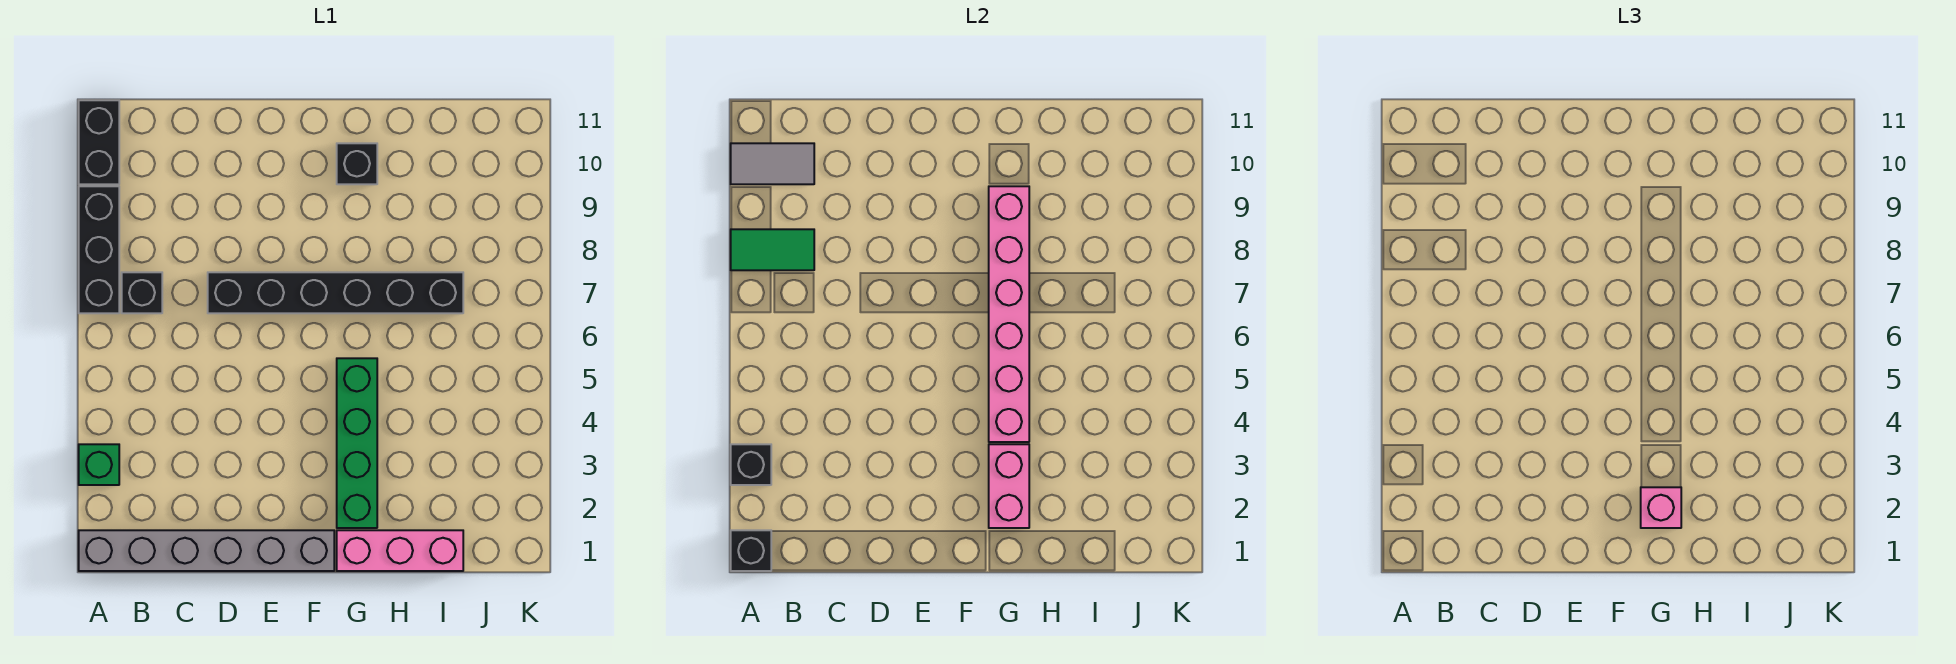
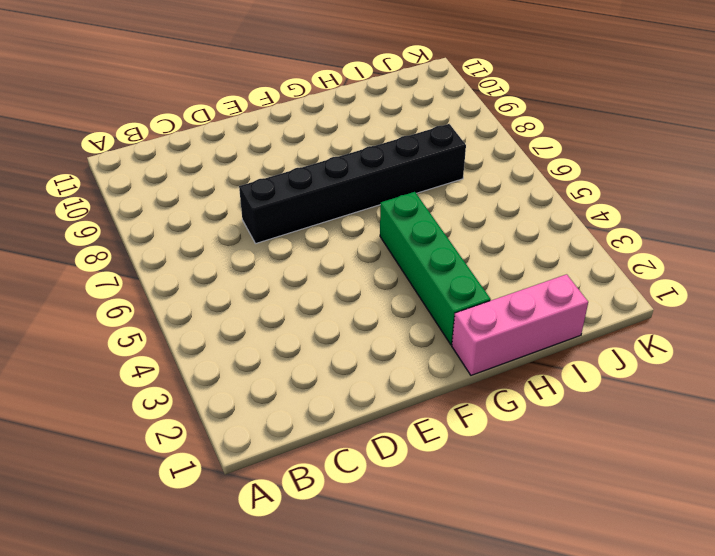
none -> grey brick A1:F1 level 1
none -> green brick A3 level 1
none -> black brick A7:A9 level 1

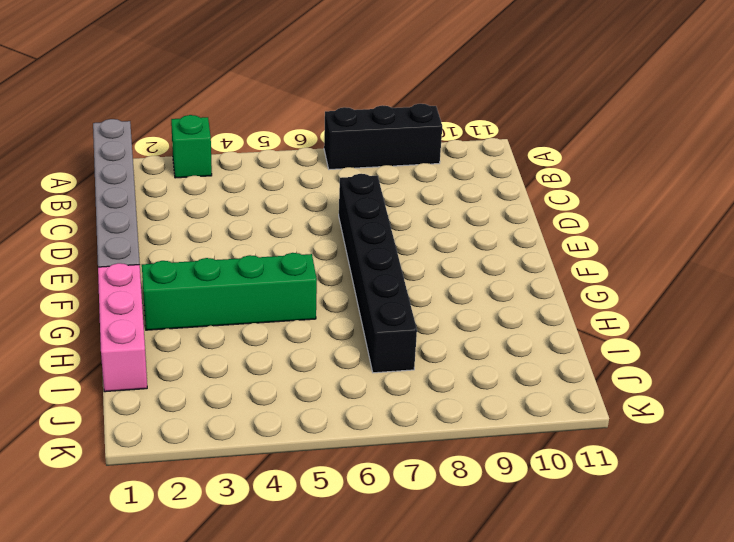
none -> black brick A10:A11 level 1
none -> black brick B7 level 1
none -> black brick G10 level 1

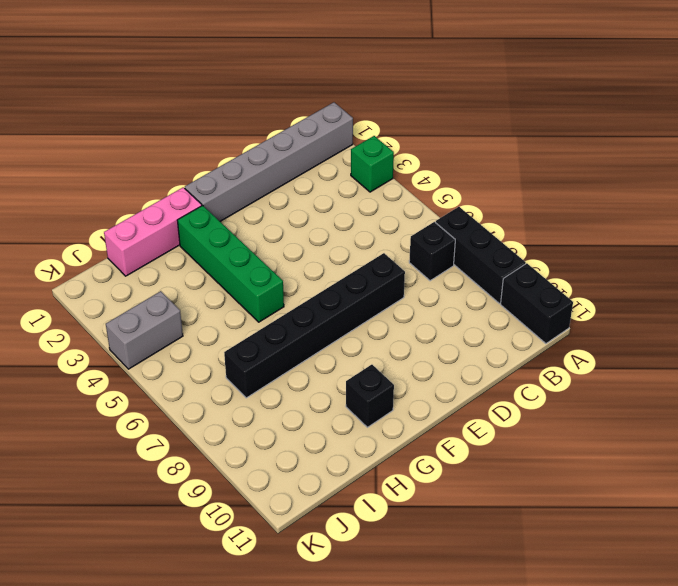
grey brick J4:K4 level 1 -> none
none -> black brick A1 level 2
none -> black brick A3 level 2
none -> green tile A8:B8 level 2

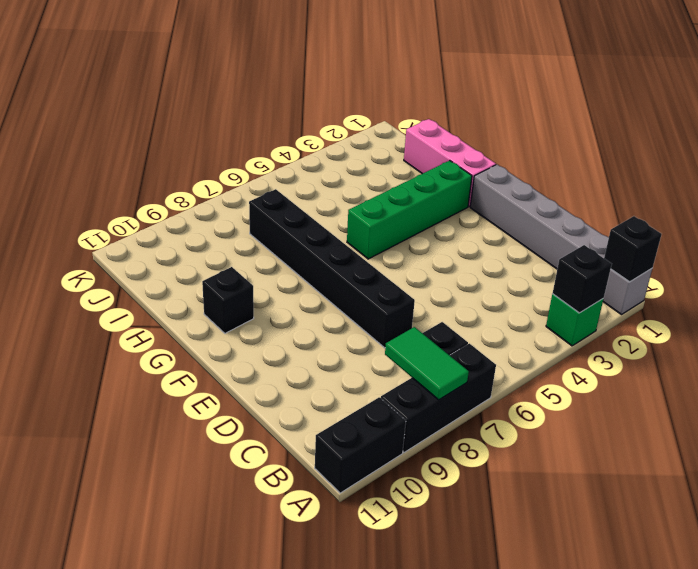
none -> grey tile A10:B10 level 2
none -> pink brick G2:G3 level 2
none -> pink brick G4:G9 level 2

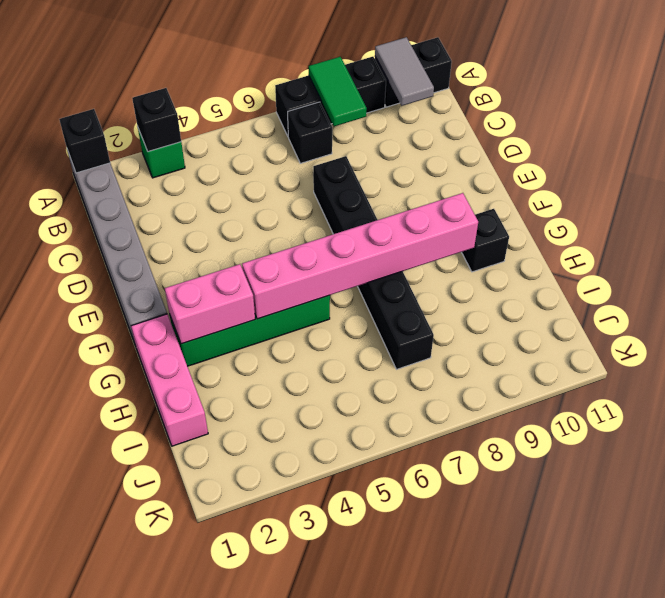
none -> pink brick G2 level 3

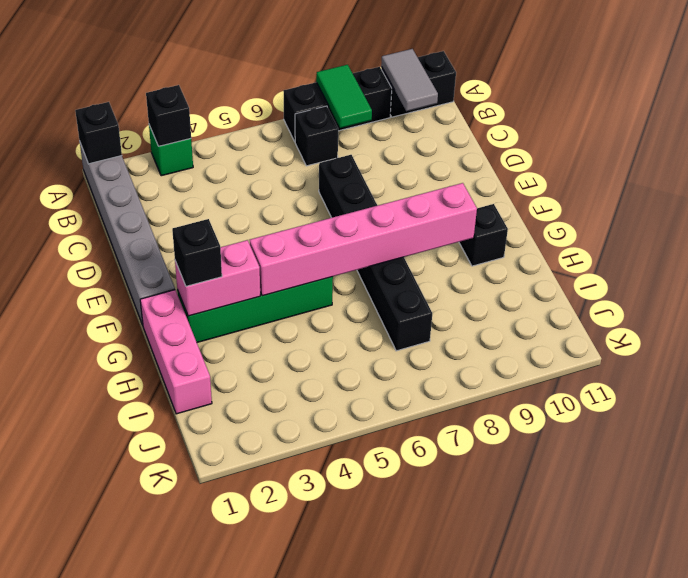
black brick G2 level 3 -> pink brick G2 level 3

